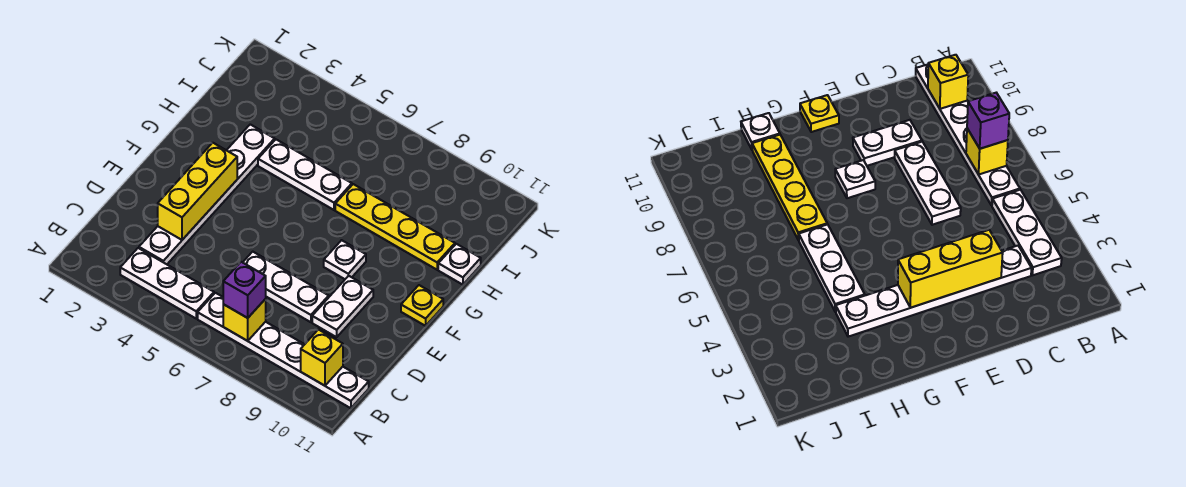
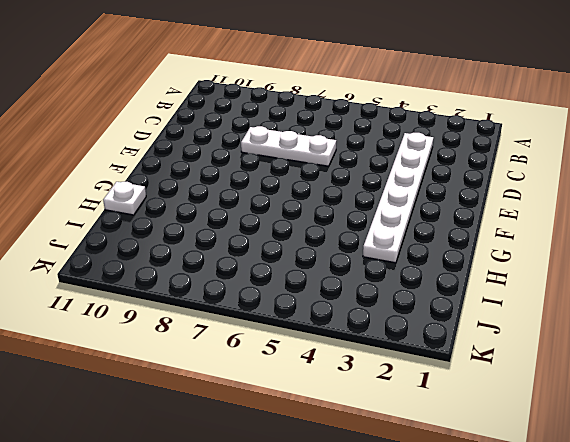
none -> white plate B3:B5 level 1
none -> white plate B6:B11 level 1
none -> white plate D9:E9 level 1

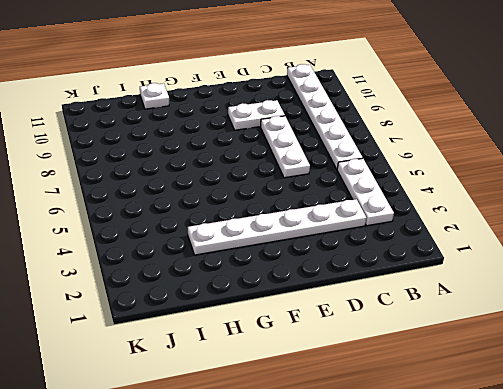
none -> white plate F8 level 1
none -> yellow plate F11 level 1
none -> white plate H4:H6 level 1

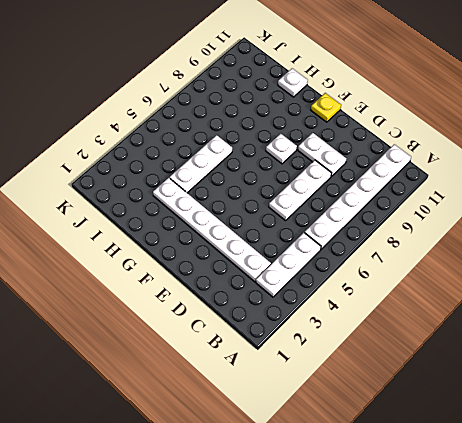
none -> yellow plate H7:H10 level 1
none -> yellow brick B7 level 2
none -> yellow brick B10 level 2

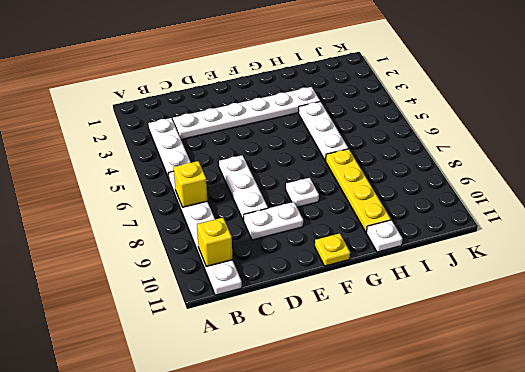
none -> yellow brick D3:F3 level 2
none -> purple brick B7 level 3

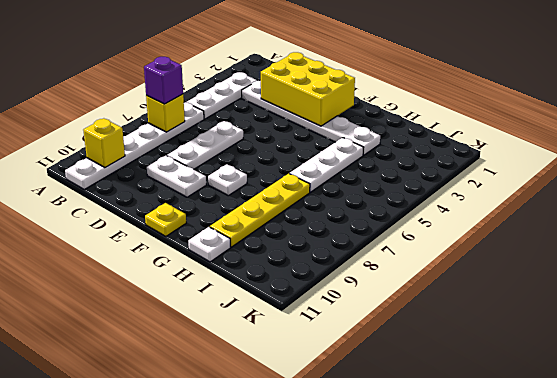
yellow brick D2:F3 level 2 -> yellow brick D3:F3 level 2

